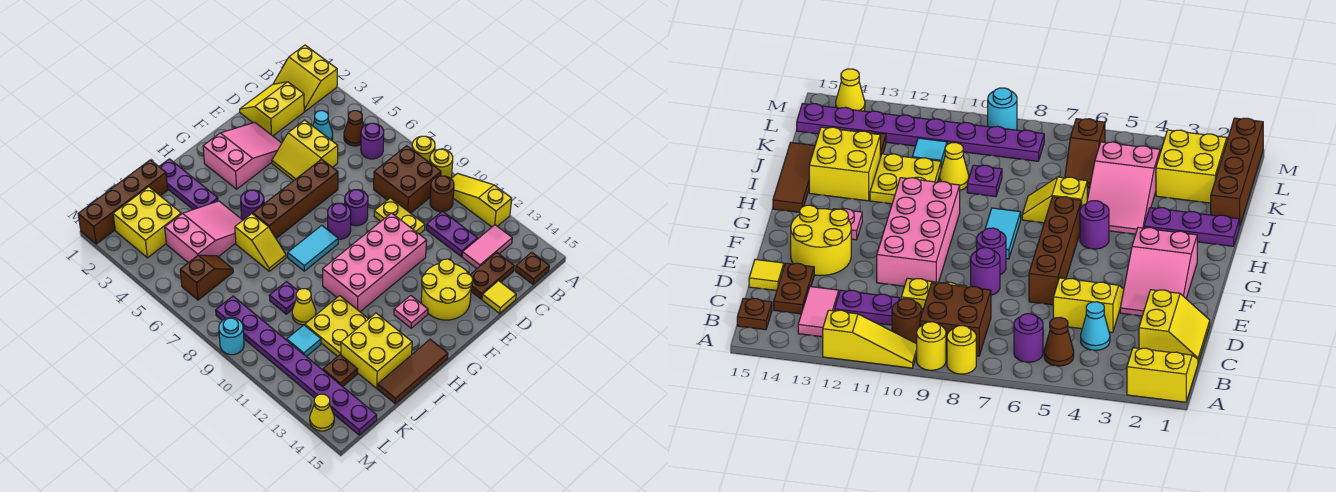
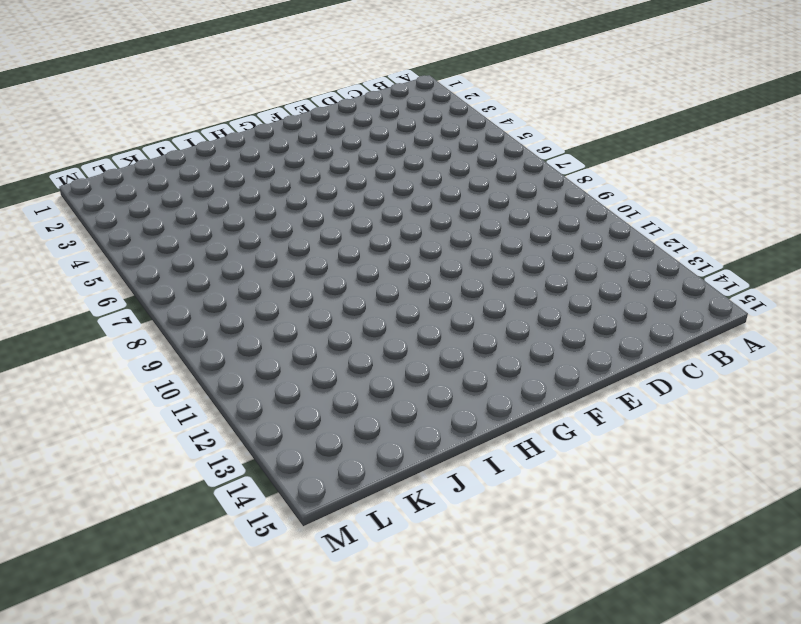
none -> yellow slope A1:B2 level 1 top A
none -> yellow round brick A8 level 1
none -> yellow round brick A9 level 1
none -> yellow slope A10:A12 level 1 top 12

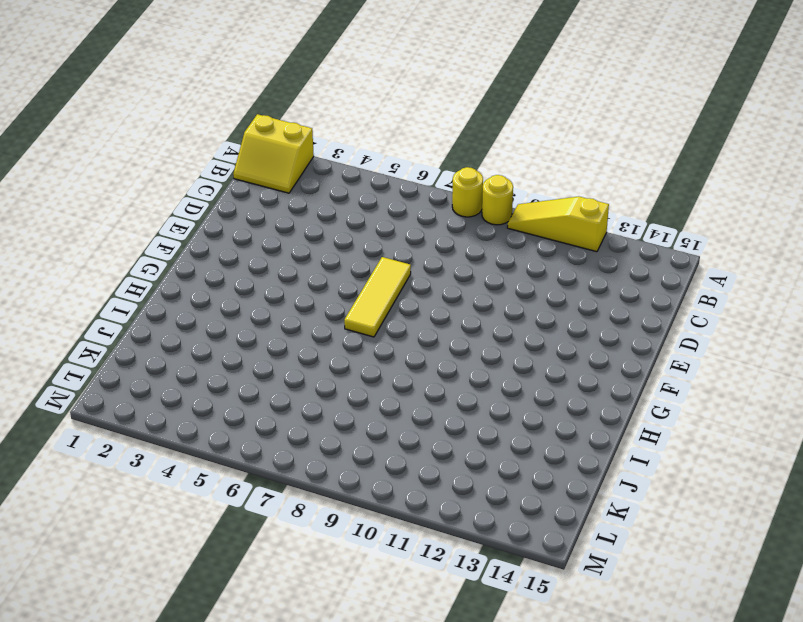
yellow tile E7:G7 level 1 -> none
none -> brown cone B5 level 1
none -> purple round brick B6 level 1
none -> brown brick B8:C9 level 1
none -> brown round brick B10 level 1

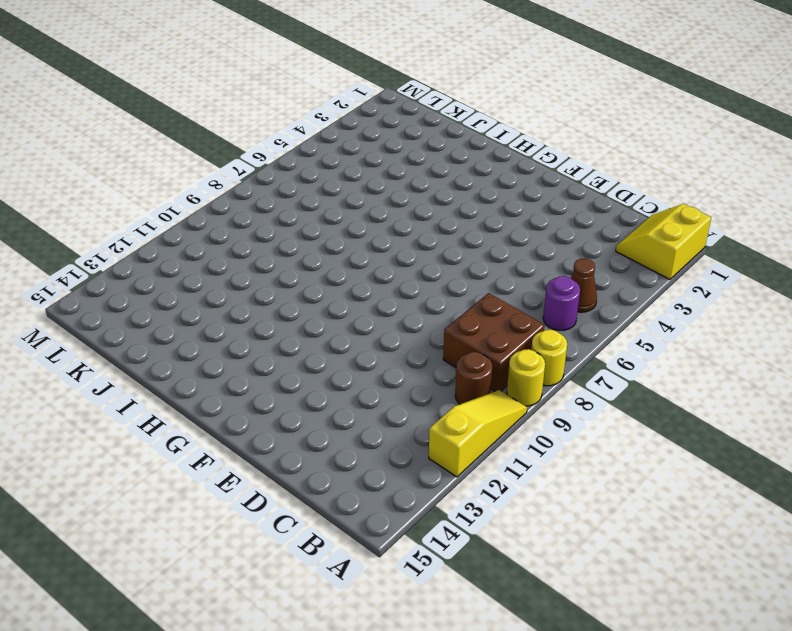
none -> pink tile B13:C13 level 1
none -> brown plate B15 level 1
none -> yellow slope C1:D2 level 1 top 2
none -> cyan cone C4 level 1

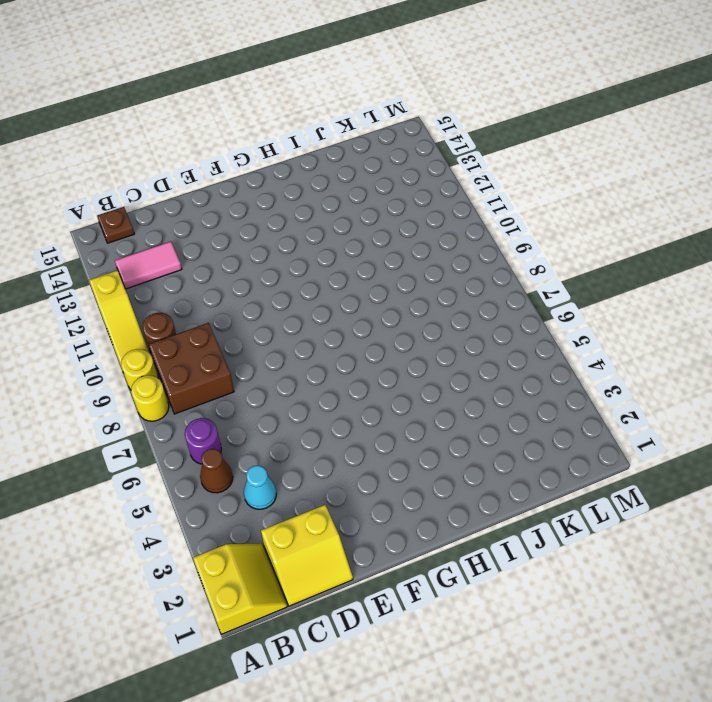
none -> purple plate C11:C12 level 1
none -> brown plate C14:D14 level 1
none -> yellow slope D4:E5 level 1 top D
none -> yellow plate D9:D10 level 1

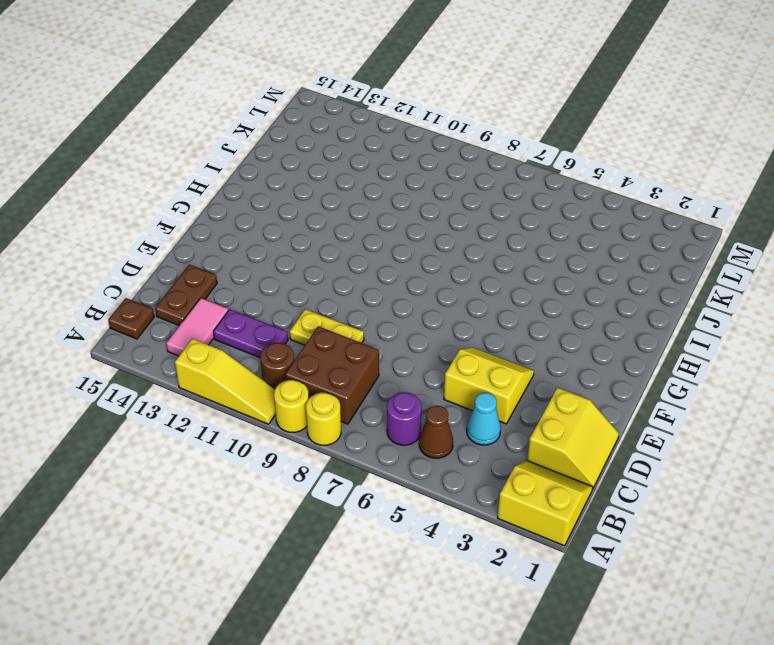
none -> yellow tile D15 level 1
none -> pink slope E2:G3 level 1 top G
none -> brown brick E6:H6 level 1
none -> purple round brick E8 level 1

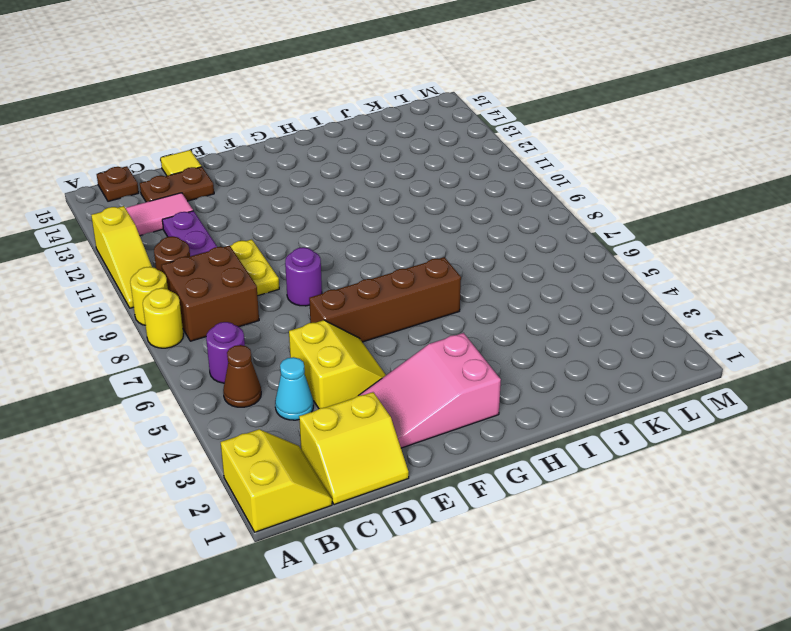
none -> pink brick E10:H11 level 1
none -> yellow round brick E13:F14 level 1
none -> purple round brick F8 level 1
none -> cyan tile G8:H8 level 1

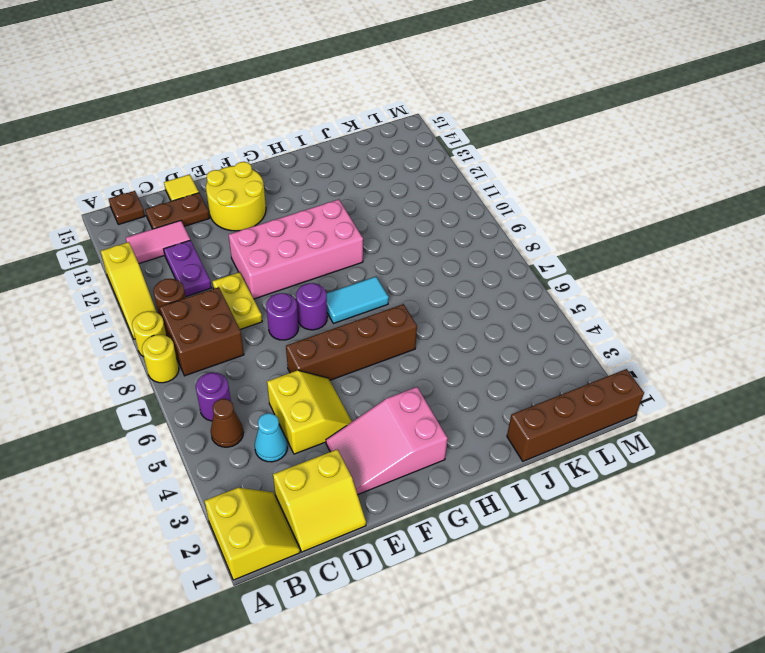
none -> pink plate G13 level 1
none -> purple round brick H5 level 1
none -> brown tile H15:J15 level 1
none -> purple plate I1:I3 level 1

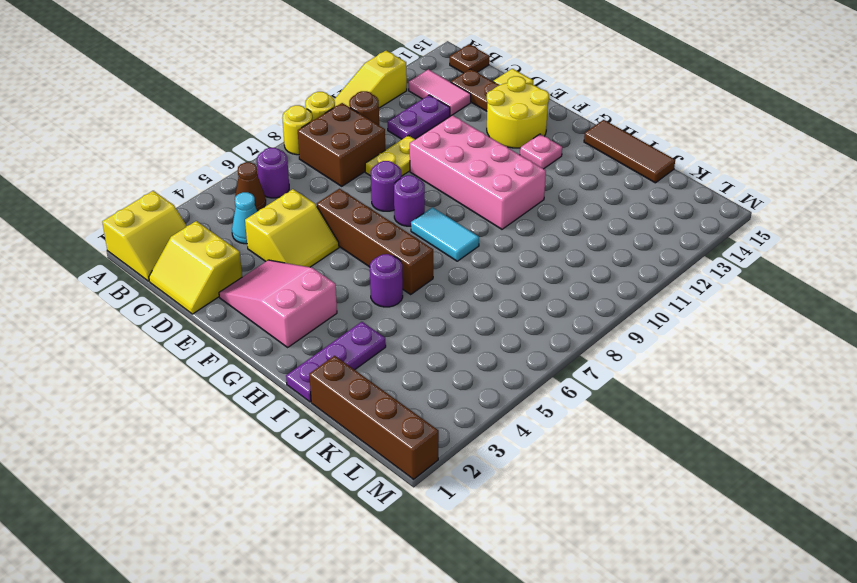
none -> pink slope I4:K5 level 1 top K
none -> yellow slope I6:I7 level 1 top 6
none -> yellow plate I11:J12 level 1
none -> yellow brick I13:J14 level 1

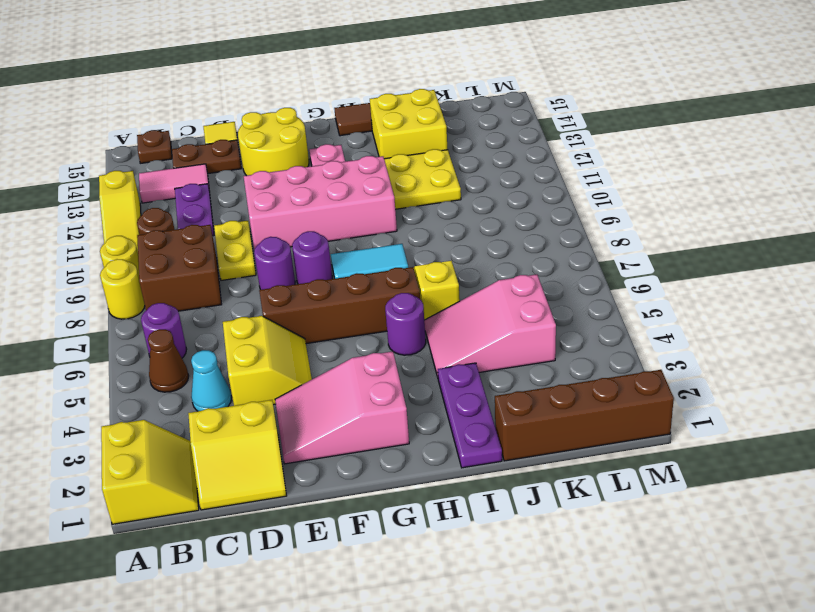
none -> purple plate J9 level 1
none -> yellow cone J10 level 1
none -> yellow brick K2:L3 level 1
none -> brown slope K6:L6 level 1 top L

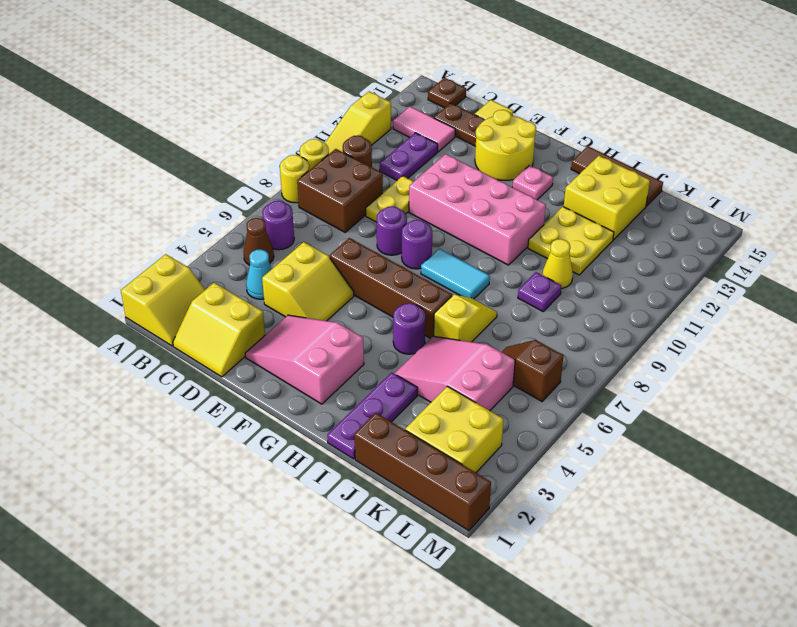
none -> cyan tile K11 level 1
none -> brown plate K13 level 1
none -> purple plate L8:L15 level 1
none -> cyan round brick M9 level 1

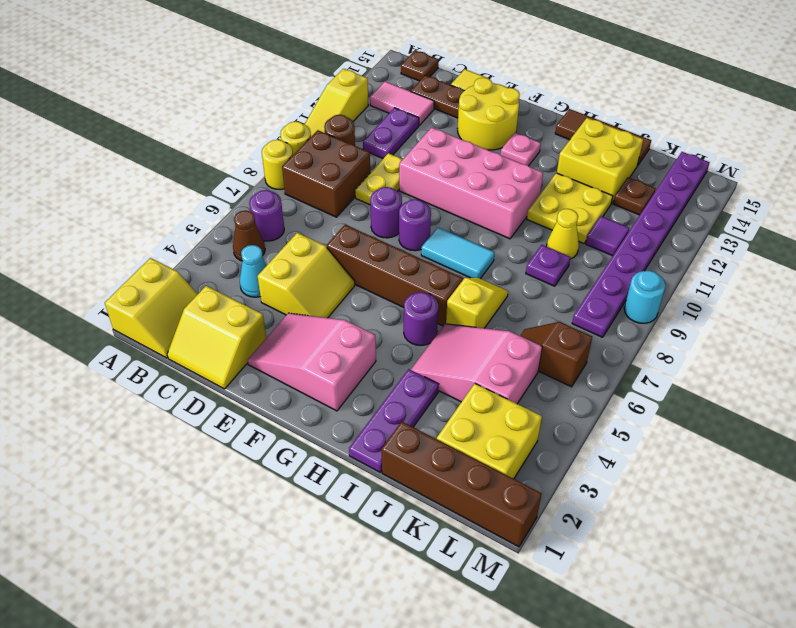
purple tile K11 level 1 -> cyan tile K11 level 1
none -> yellow cone M14 level 1

